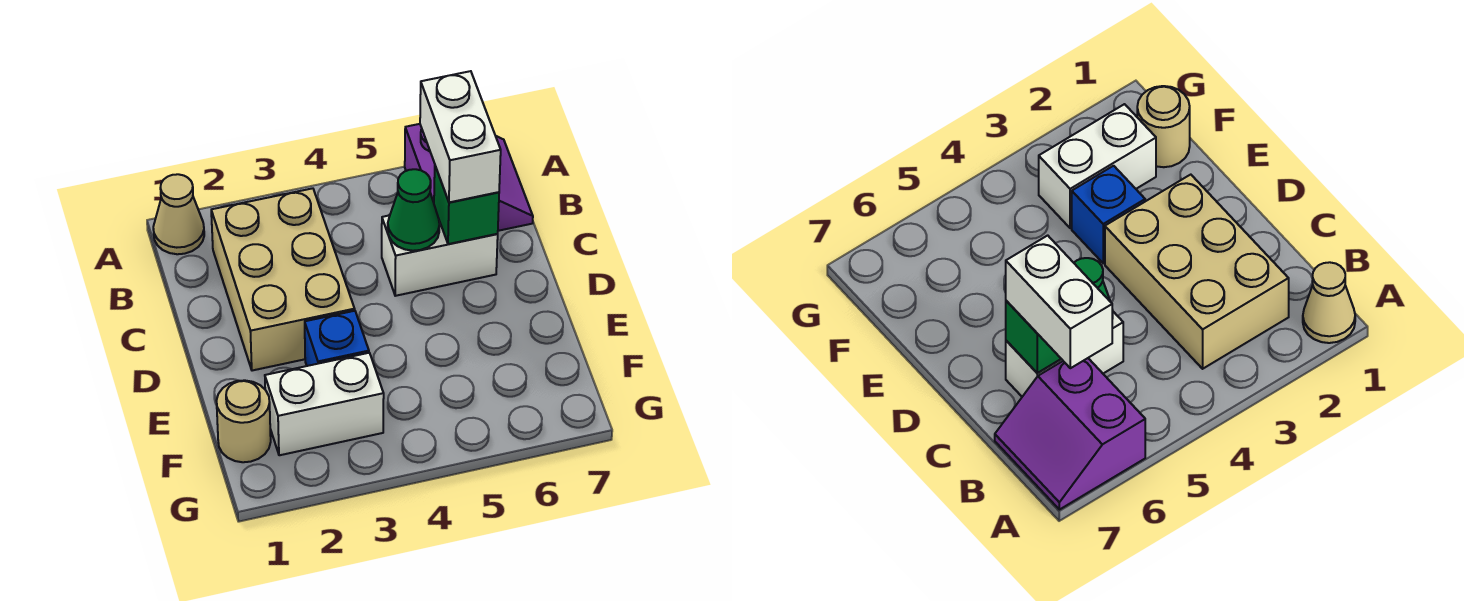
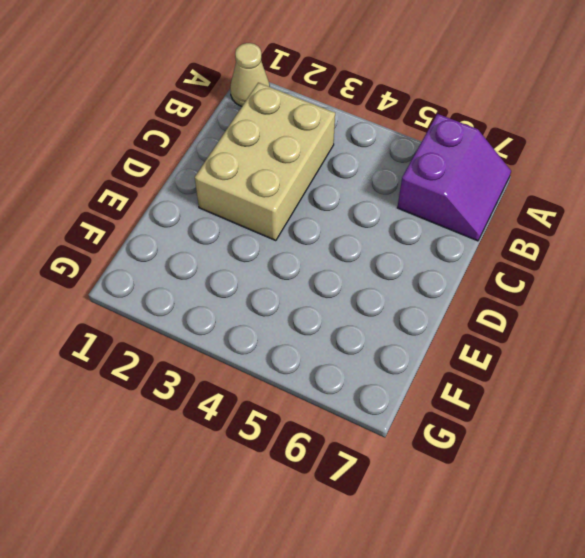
none -> white brick C5:C6 level 1
none -> blue brick E3 level 1

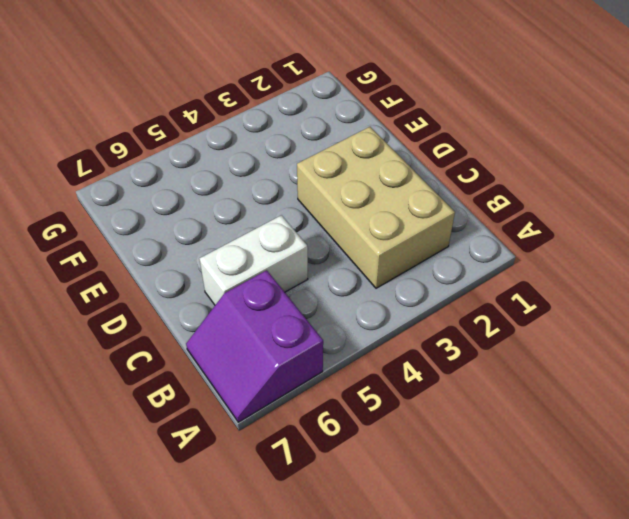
none -> tan cone A1 level 1
none -> blue brick E3 level 1

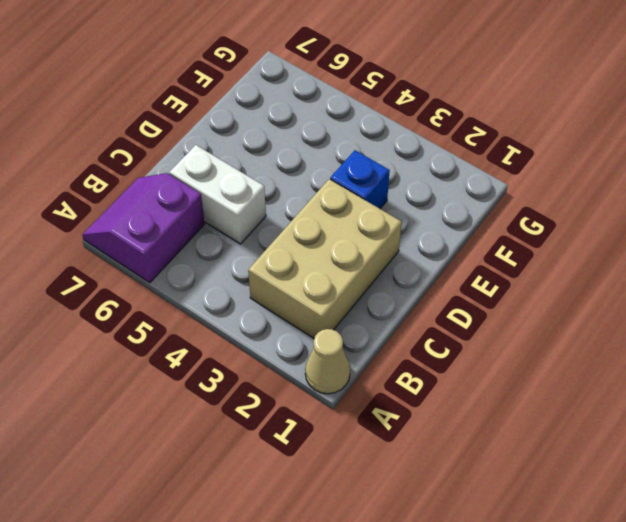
none -> tan round brick F1 level 1
none -> white brick F2:F3 level 1

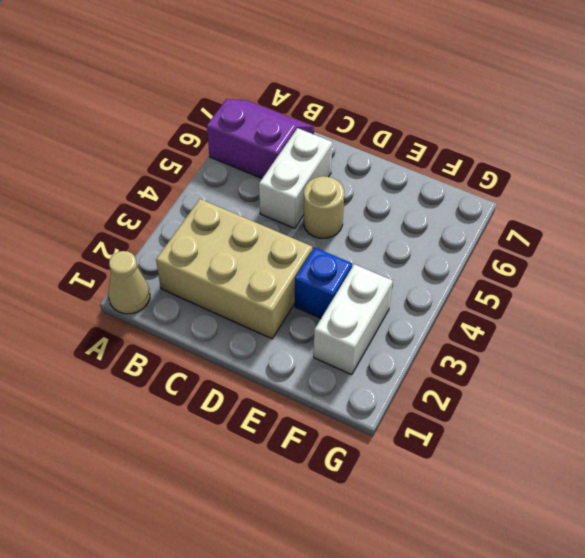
tan round brick D5 level 1 -> tan round brick F1 level 1
none -> green cone C5 level 2
none -> green brick C6 level 2

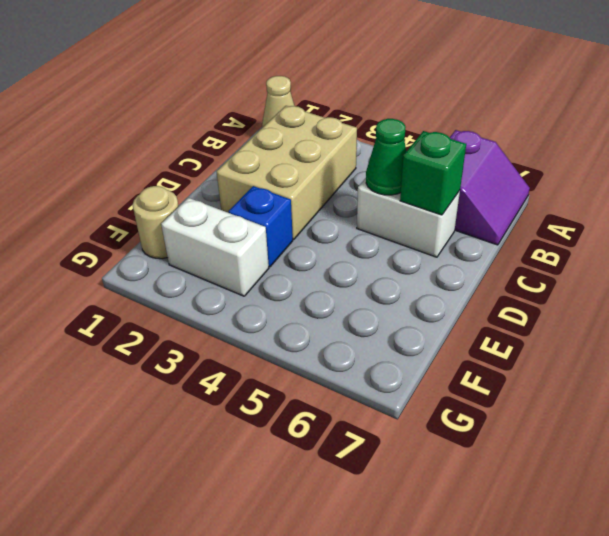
none -> white brick B6:C6 level 3

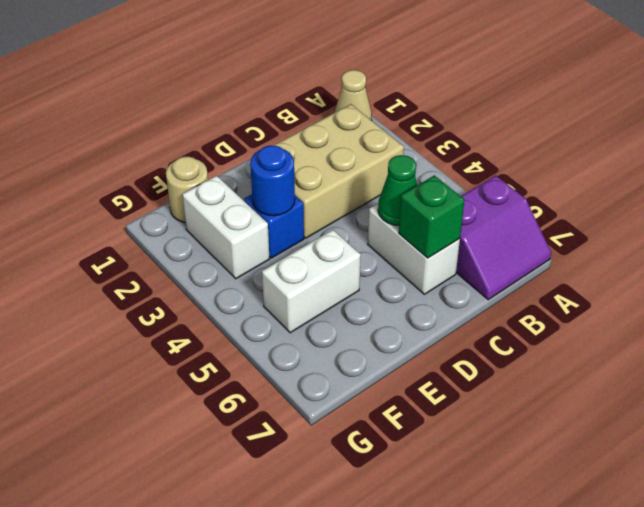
blue round brick E3 level 2 -> none
white brick E5:F5 level 1 -> white brick B6:C6 level 3

